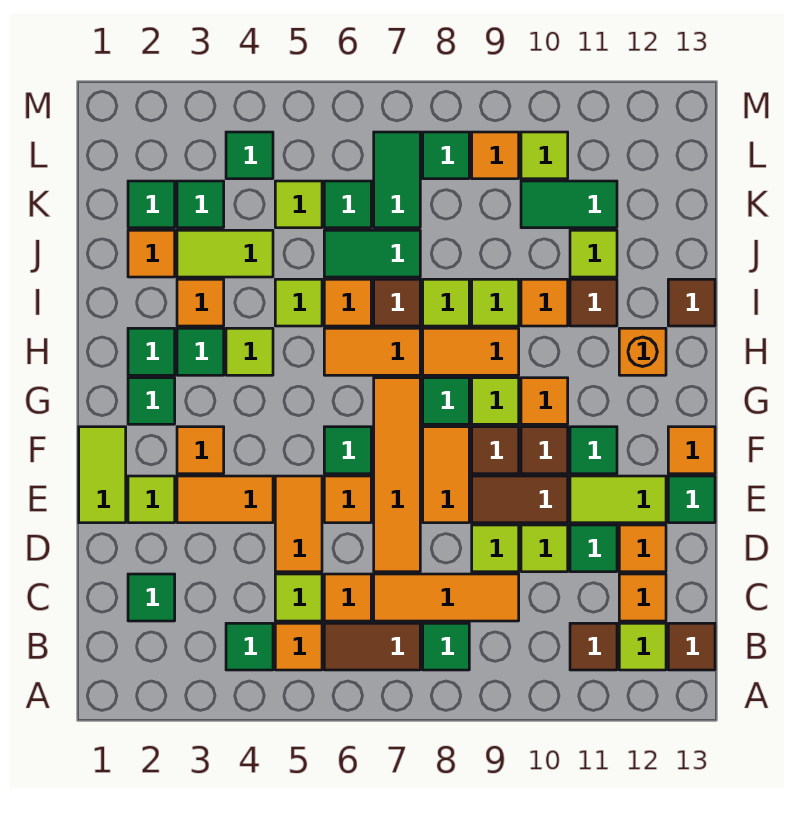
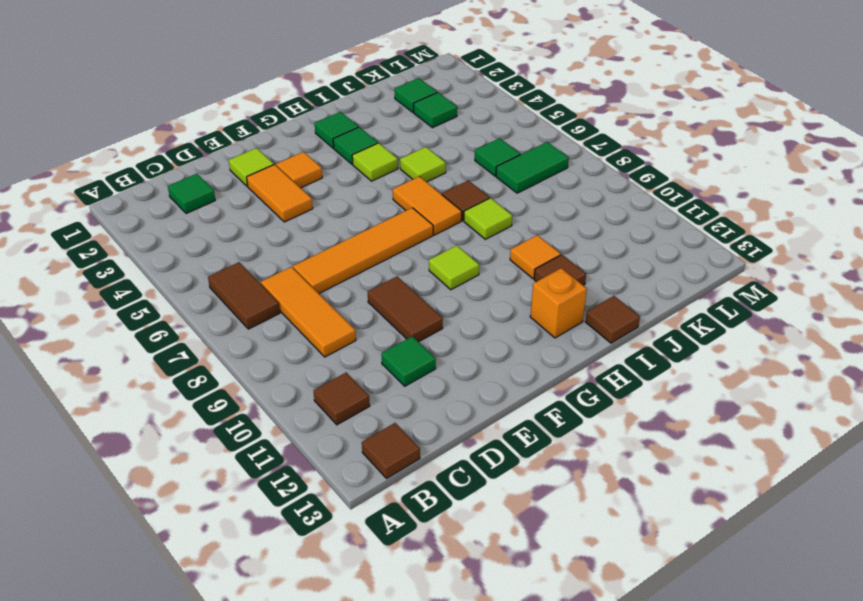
none -> green tile B4 level 1
none -> orange tile B5 level 1
none -> green tile B8 level 1
none -> lime tile B12 level 1

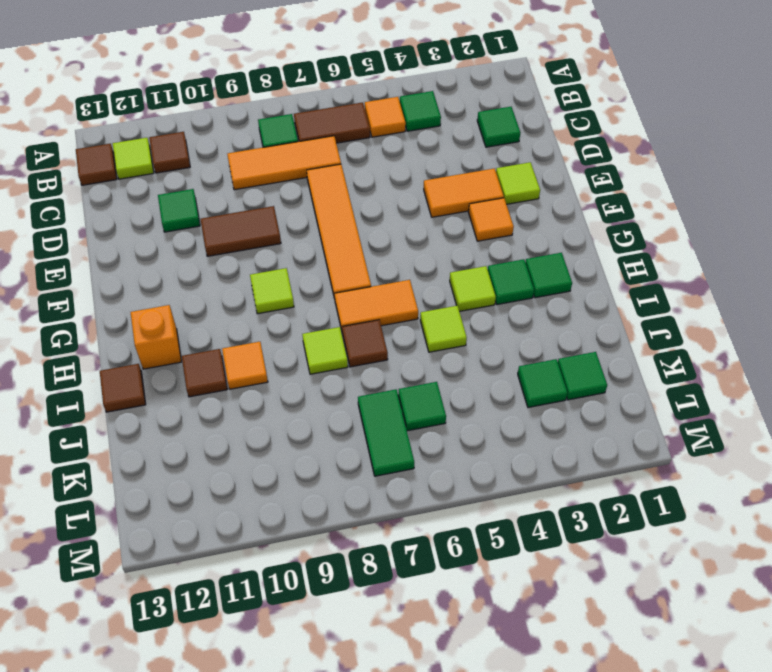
none -> lime tile C5 level 1
none -> orange tile C6 level 1
none -> orange tile C12 level 1
none -> orange tile D5:E5 level 1

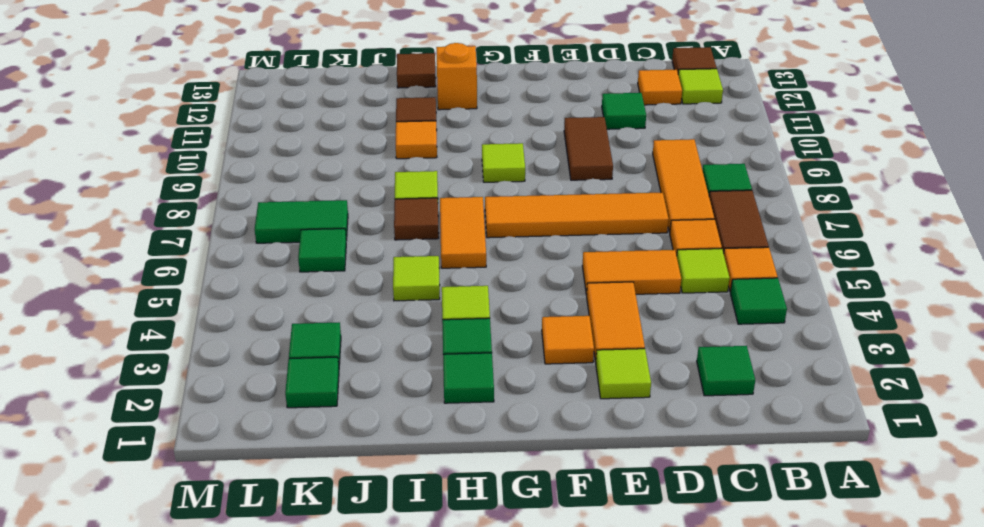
none -> brown tile B11 level 1
none -> lime tile D9 level 1
none -> lime tile D10 level 1
none -> orange tile D12 level 1

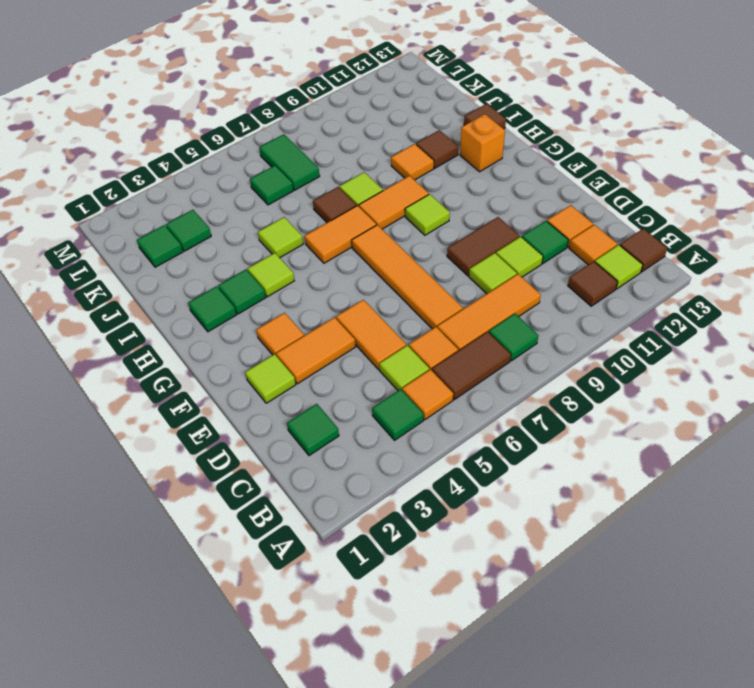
none -> lime tile E1:F1 level 1
none -> orange tile E6 level 1
none -> orange tile E8:F8 level 1
none -> lime tile E11:E12 level 1

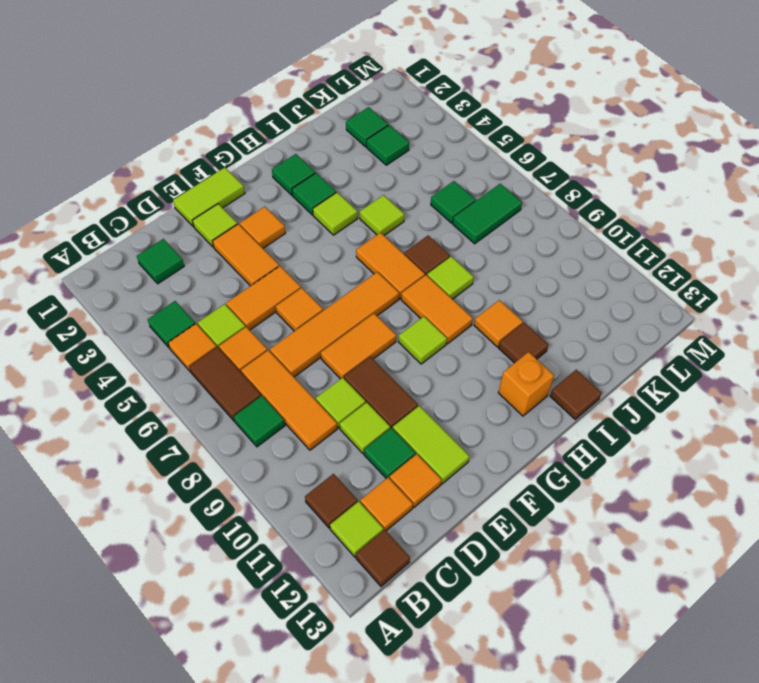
none -> green tile E13 level 1
none -> green tile F6 level 1
none -> brown tile F9 level 1
none -> brown tile F10 level 1

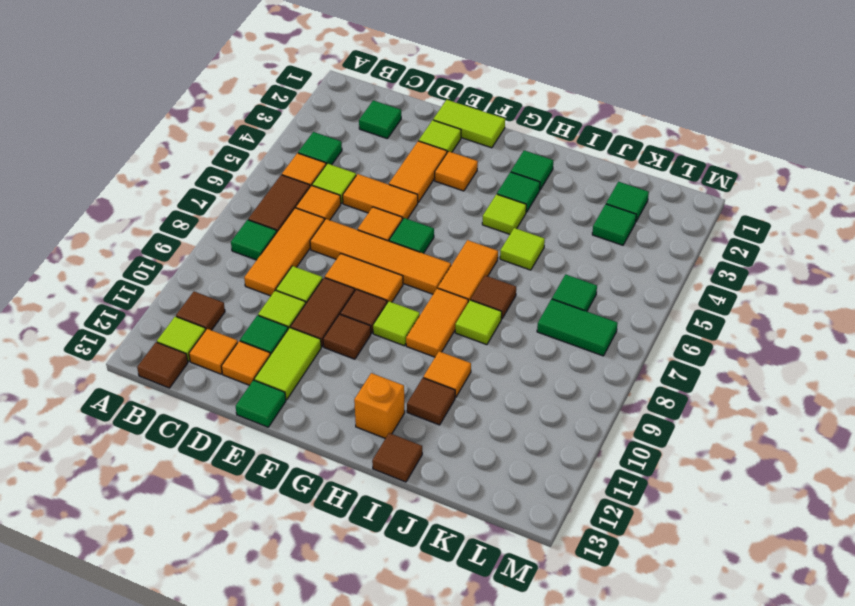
none -> green tile F11 level 1
none -> orange tile F13 level 1
none -> green tile G2 level 1
none -> green tile G8 level 1

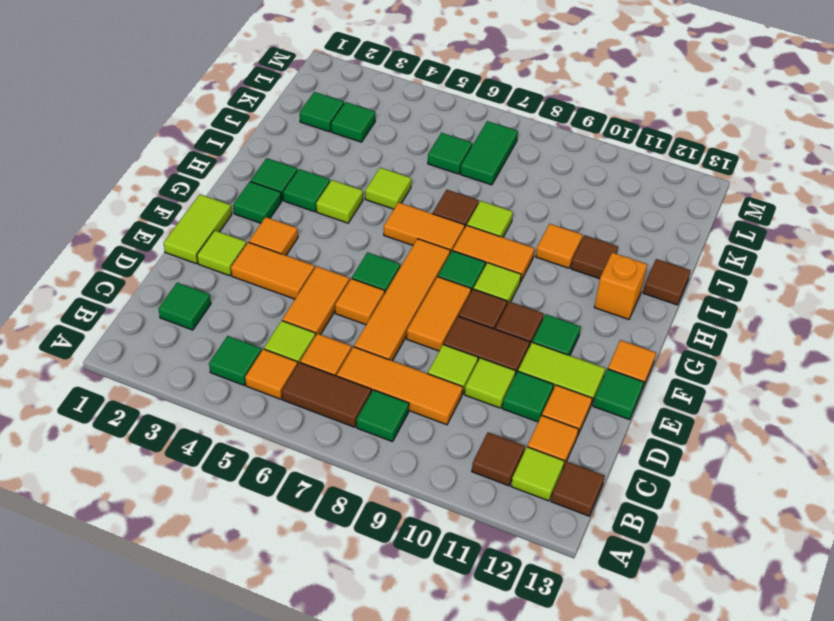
none -> orange tile G10 level 1
none -> orange tile I3 level 1
none -> orange tile I6 level 1
none -> lime tile I9 level 1

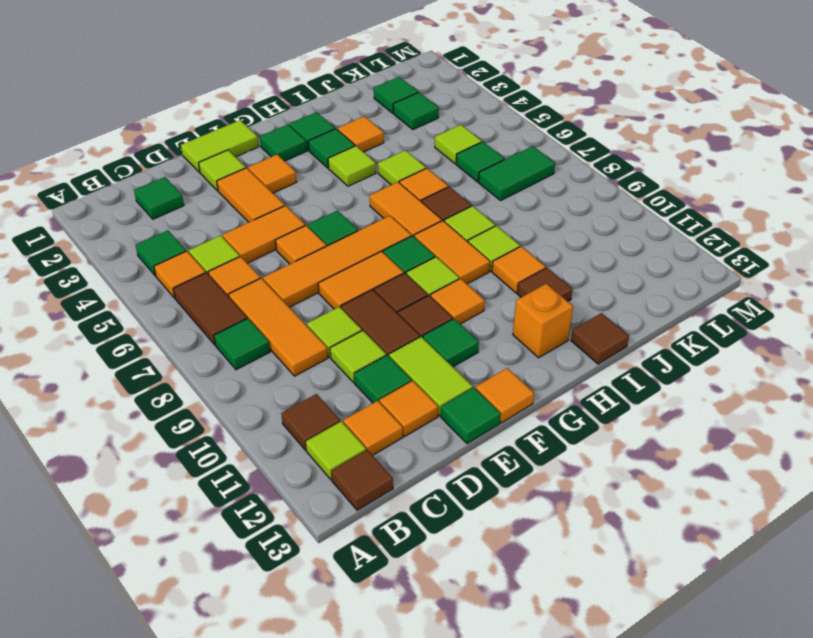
none -> orange tile J2 level 1
none -> lime tile J3:J4 level 1
none -> green tile J6:J7 level 1
none -> lime tile J11 level 1

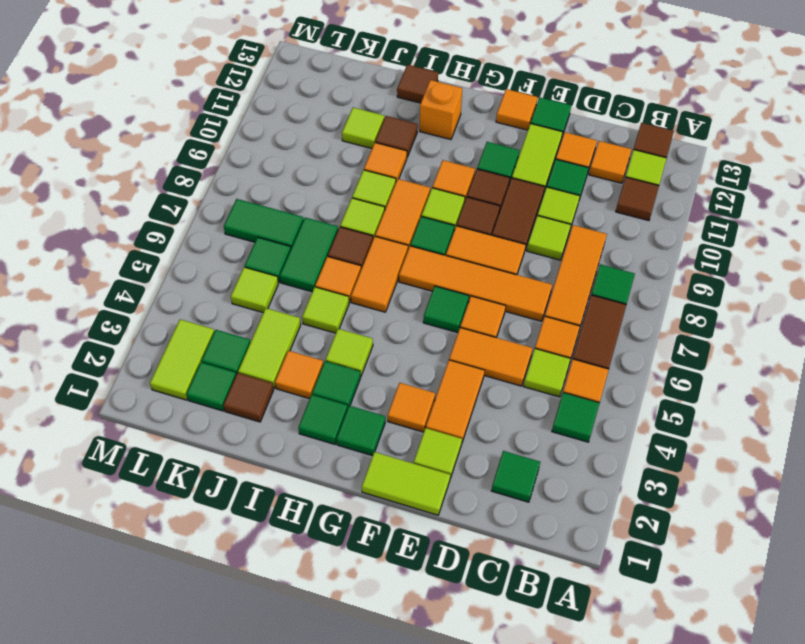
brown tile J2 level 1 -> orange tile J2 level 1
lime tile L2:L3 level 1 -> none
none -> green tile K10:K11 level 1
none -> green tile L4 level 1
none -> green tile L8 level 1
none -> orange tile L9 level 1

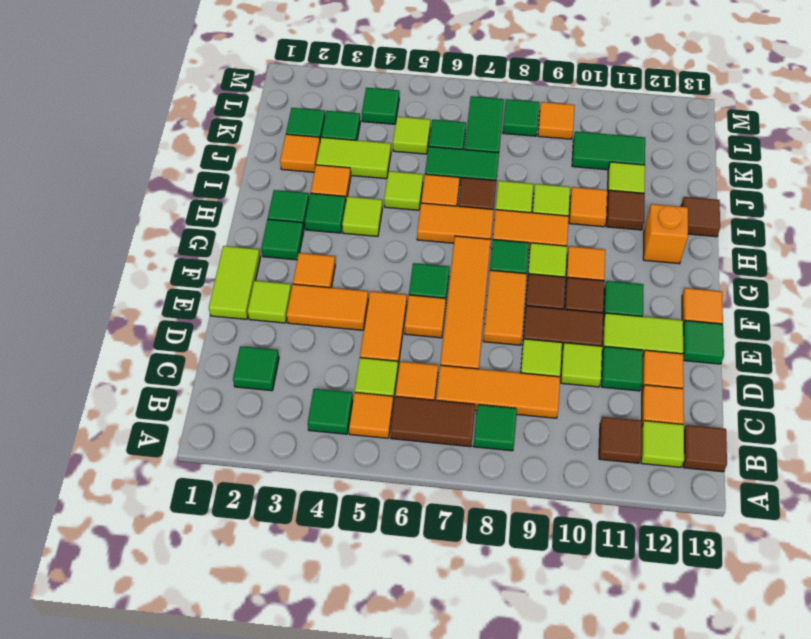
none -> lime tile L10 level 1

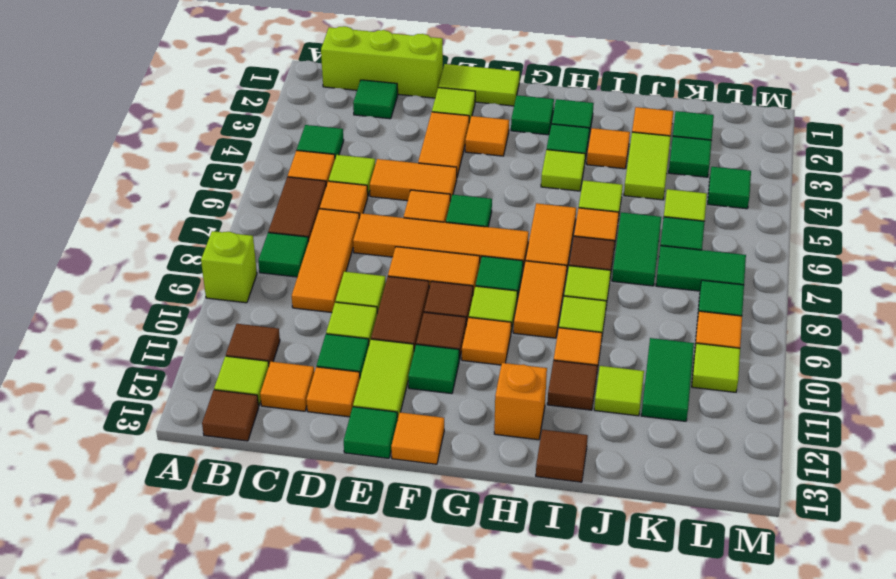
lime brick A9 level 1 -> none
lime brick B1:D1 level 1 -> none

